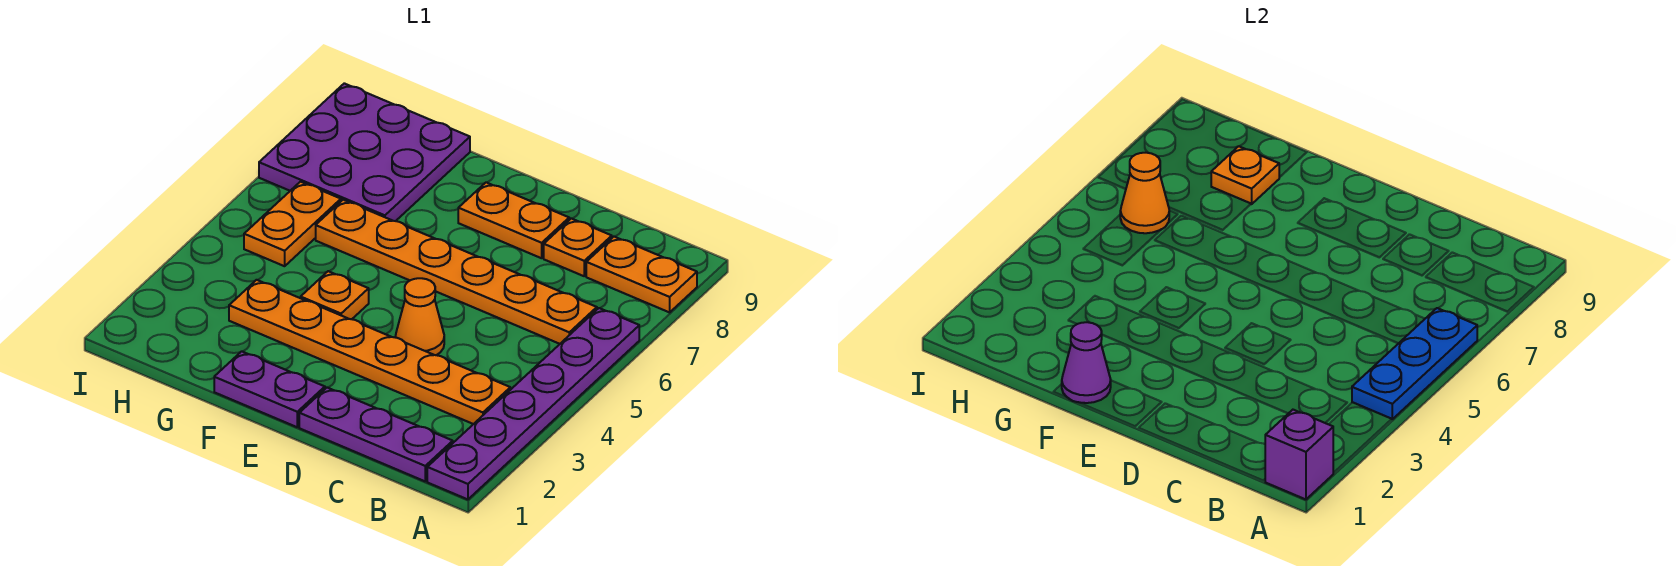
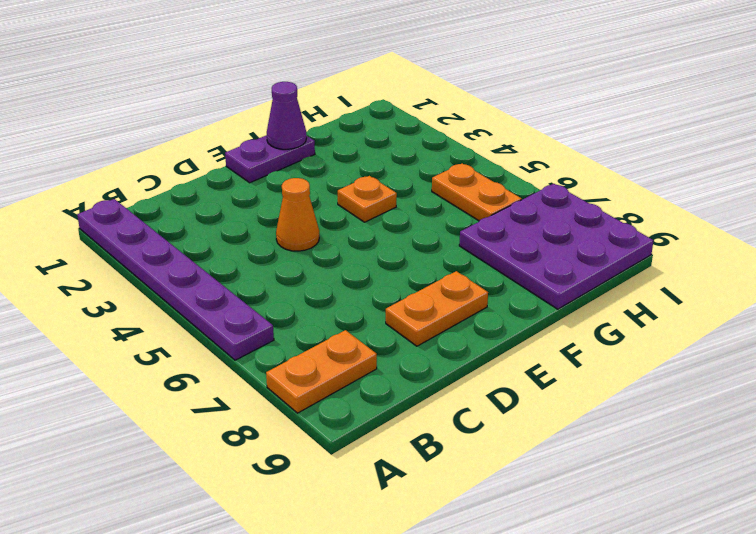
none -> purple plate B1:D1 level 1
none -> orange plate B3:G3 level 1
none -> orange plate B6:G6 level 1

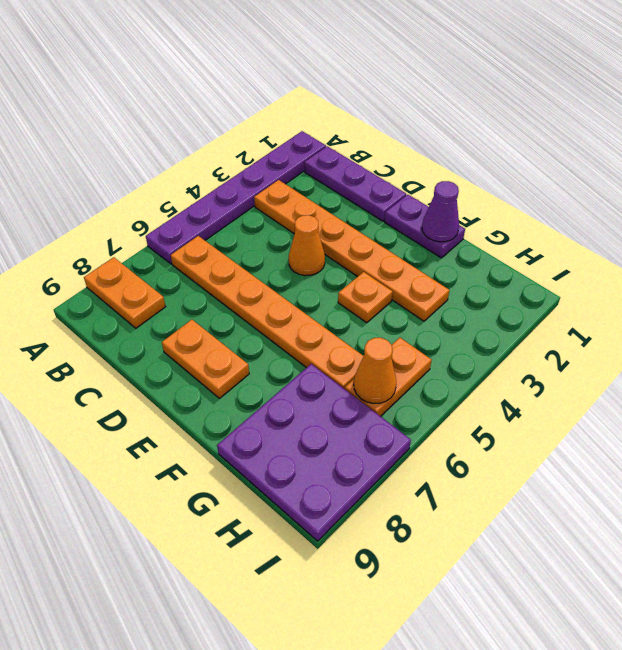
none -> orange plate C8 level 1
none -> purple brick A1 level 2
none -> blue plate A4:A6 level 2

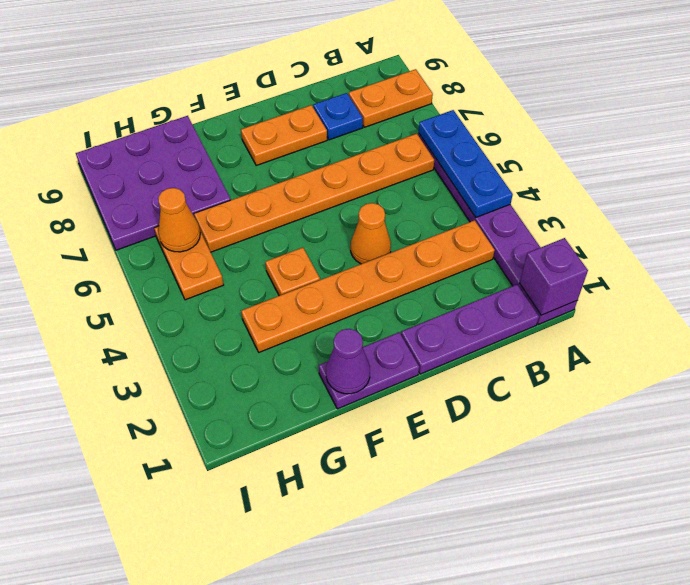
blue plate C8 level 1 -> orange plate C8 level 1
none -> orange plate G8 level 2

